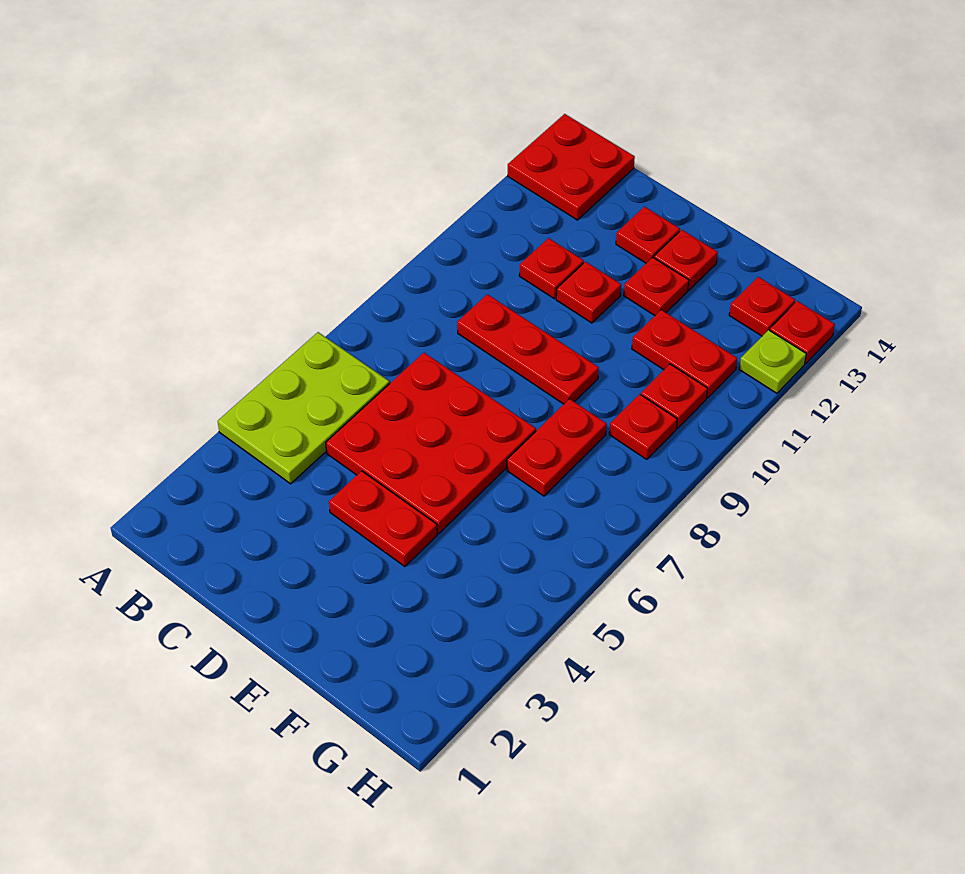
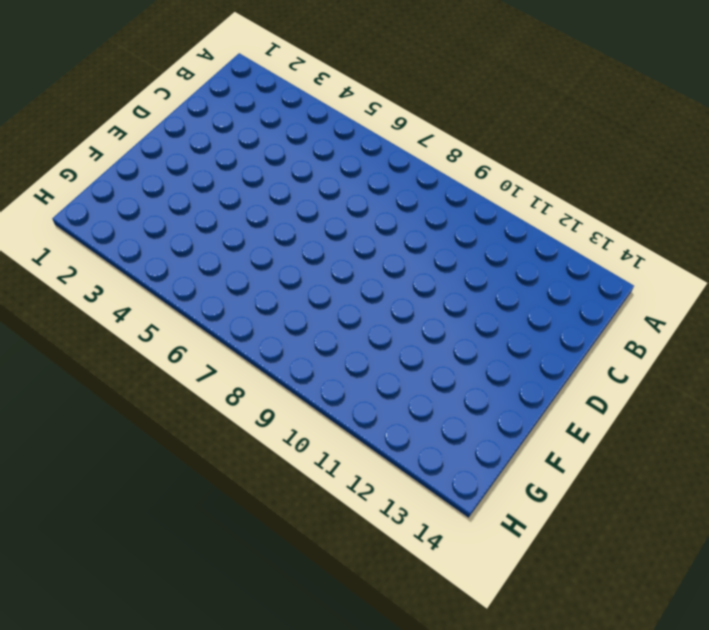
none -> lime plate A4:B6 level 1
none -> red plate A13:B14 level 1
none -> red plate C5:E7 level 1

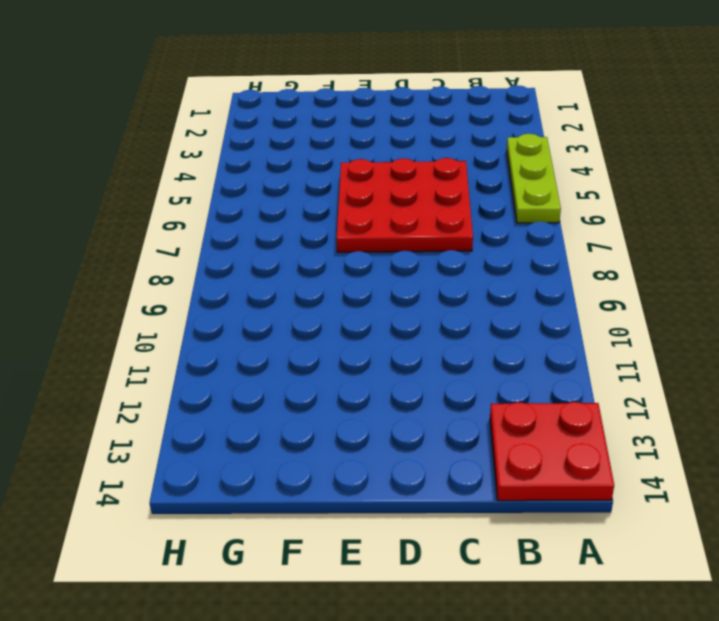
lime plate A4:A6 level 1 -> lime plate A4:B6 level 1
none -> red plate C9:E9 level 1
none -> red plate C11 level 1
none -> red plate D4:E4 level 1

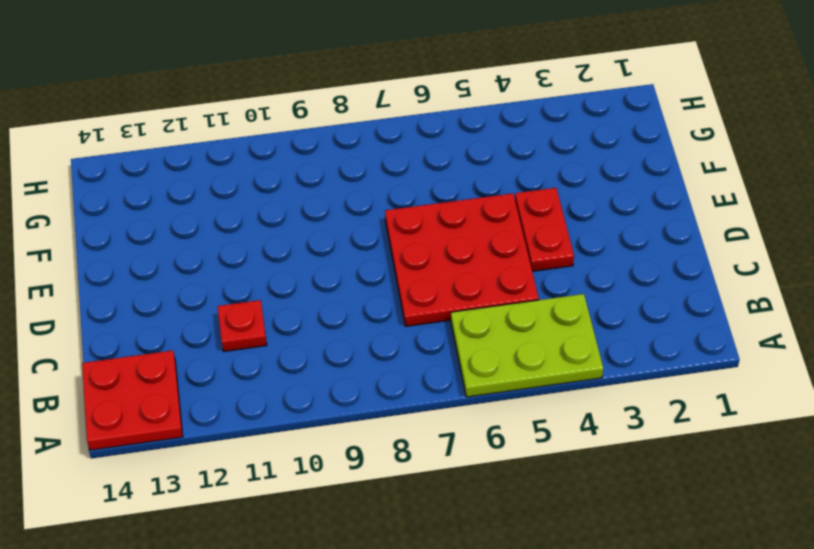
none -> red plate C9:E9 level 1
none -> red plate D11 level 1
none -> red plate D13 level 1

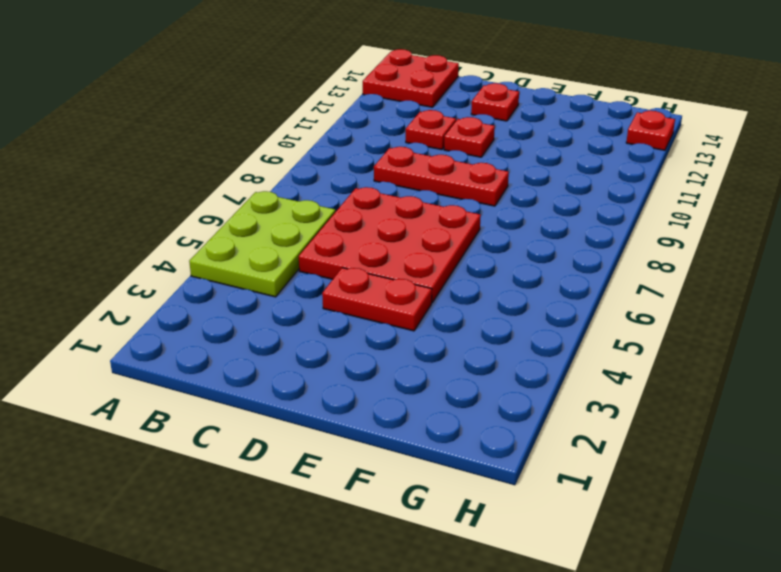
none -> red plate E12 level 1
none -> red plate E13 level 1
none -> red plate F7:F8 level 1

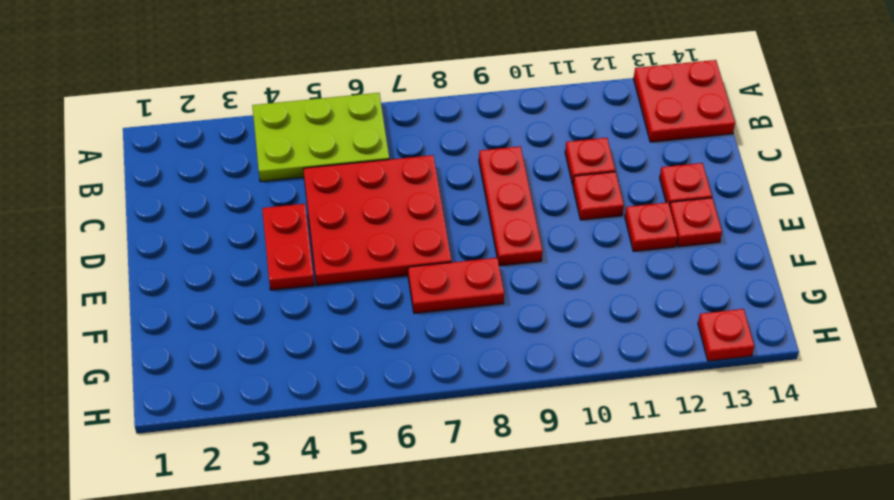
none -> red plate F11:G11 level 1
none -> red plate G9 level 1
none -> red plate G10 level 1

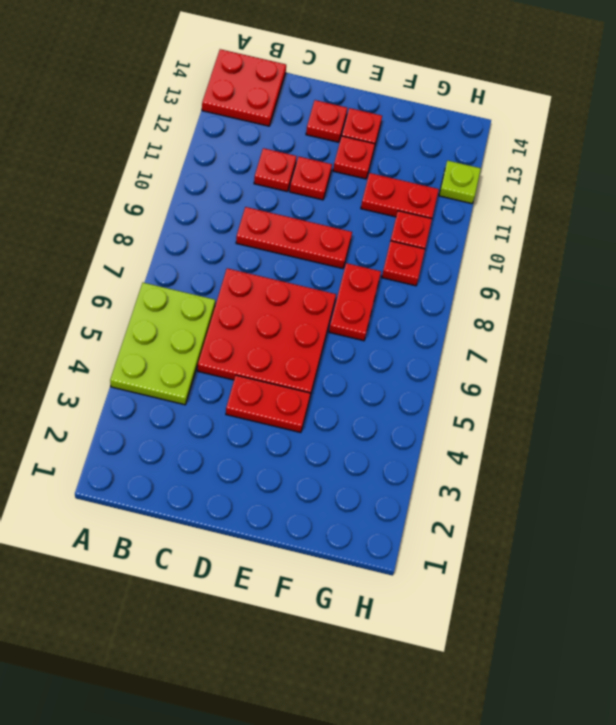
none -> red plate G13 level 1
none -> red plate H13 level 1

